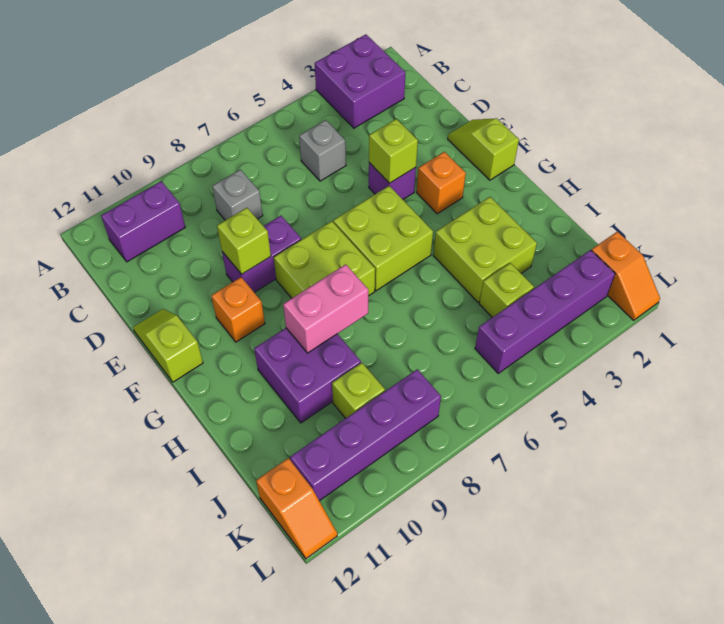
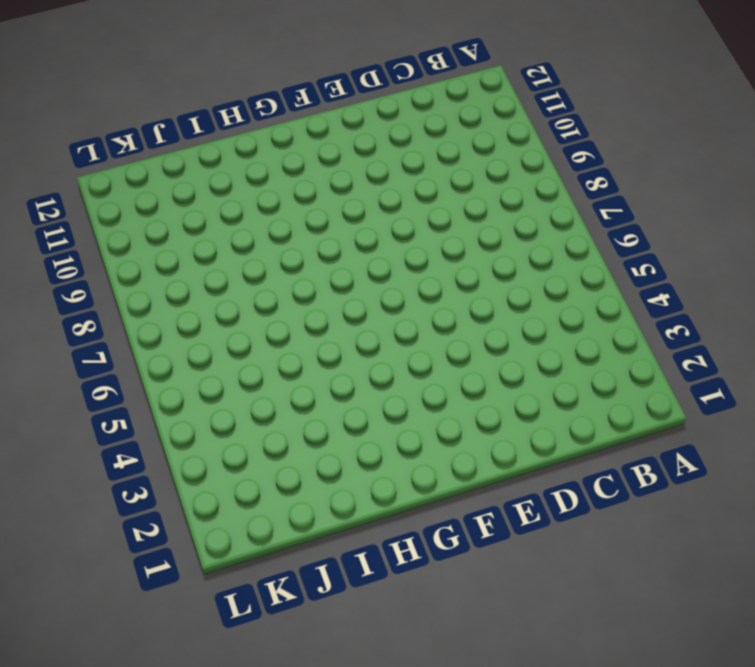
none -> purple brick A2:B3 level 1
none -> purple brick B10:B11 level 1
none -> grey brick C5 level 1

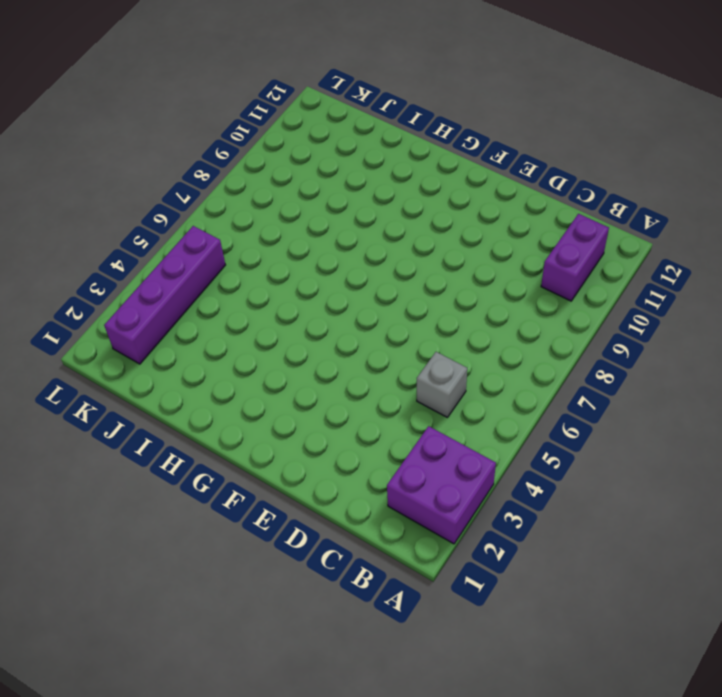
none -> grey brick C8 level 1
none -> lime slope E1:F1 level 1 top F
none -> purple brick E4 level 1

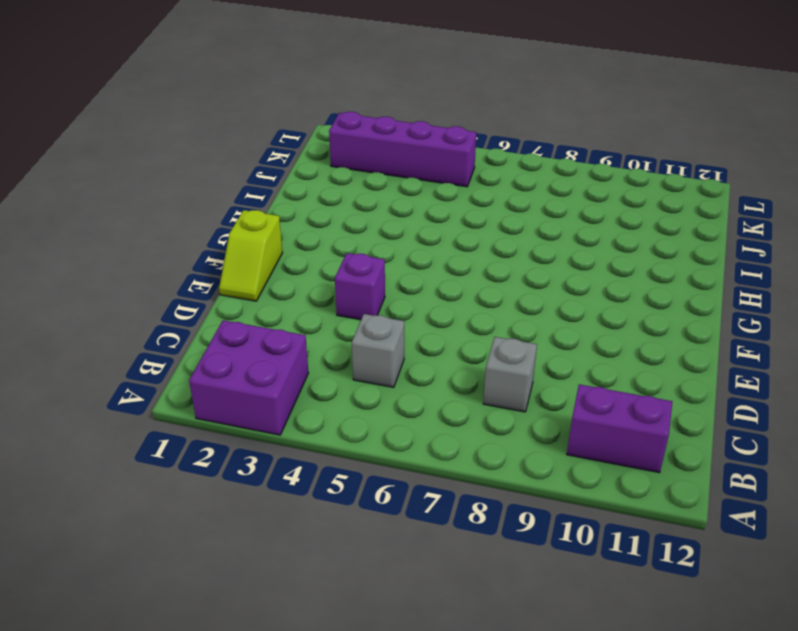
none -> purple brick E8:E9 level 1
none -> lime slope E12:F12 level 1 top F
none -> orange brick F3 level 1

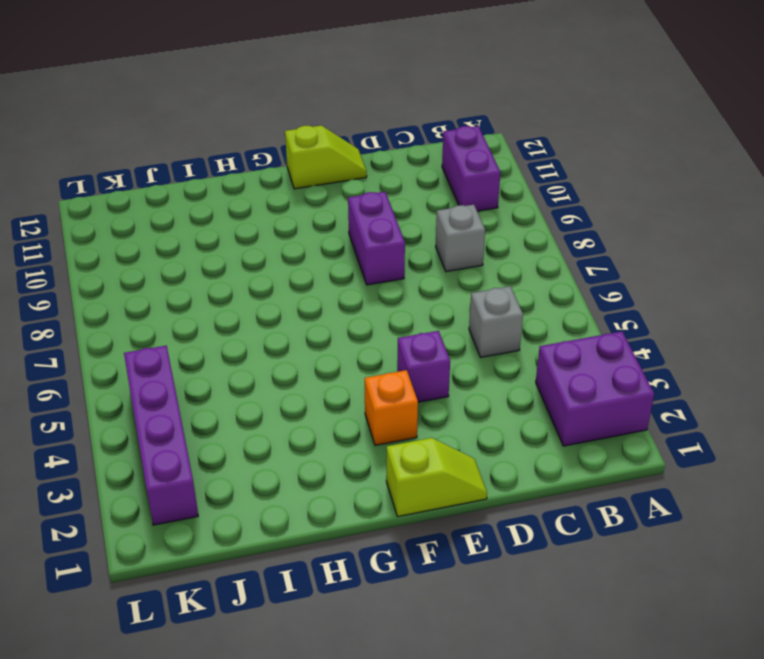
none -> lime brick F5:G6 level 1
none -> lime brick F7:G8 level 1
none -> orange brick F10 level 1

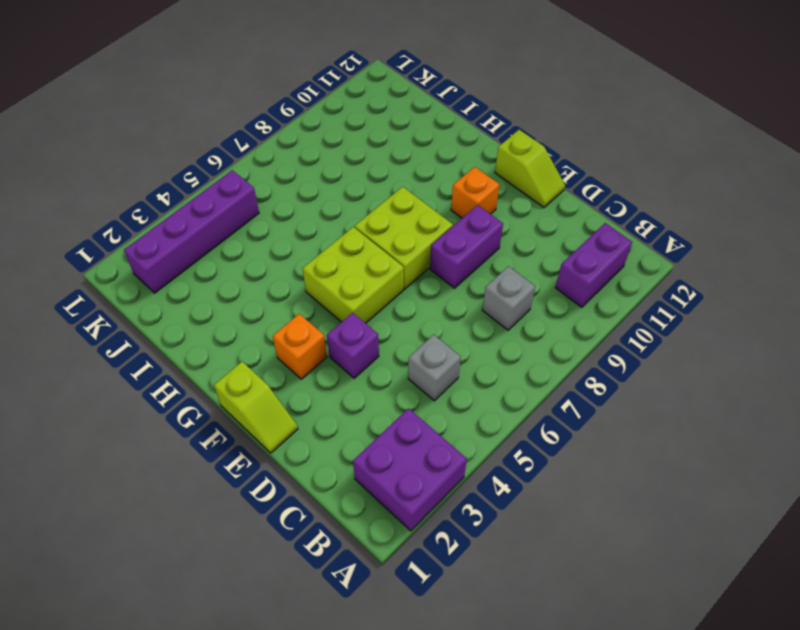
none -> lime brick H3:I4 level 1
none -> purple brick H9:I10 level 1
none -> lime brick J4 level 1

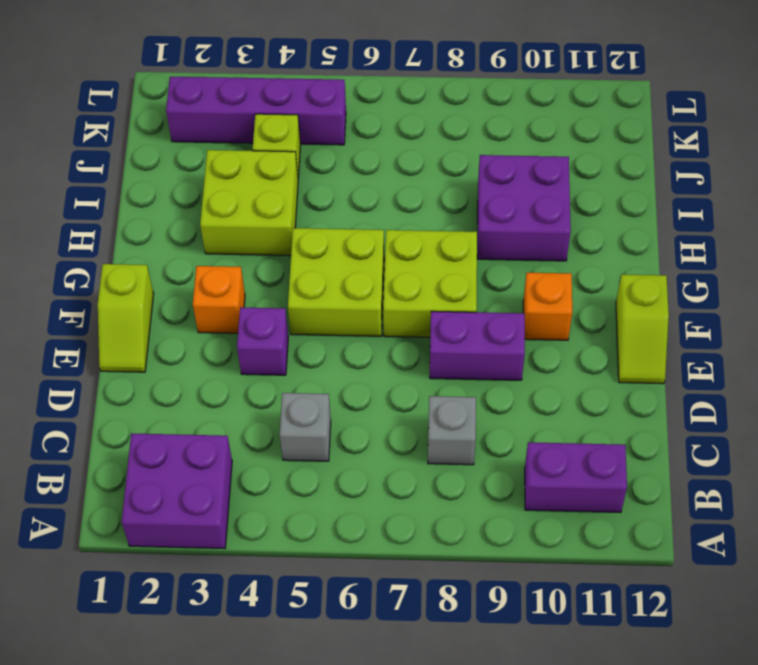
none -> lime brick J9 level 1
none -> orange slope K1:L1 level 1 top K
none -> purple brick K8:K11 level 1

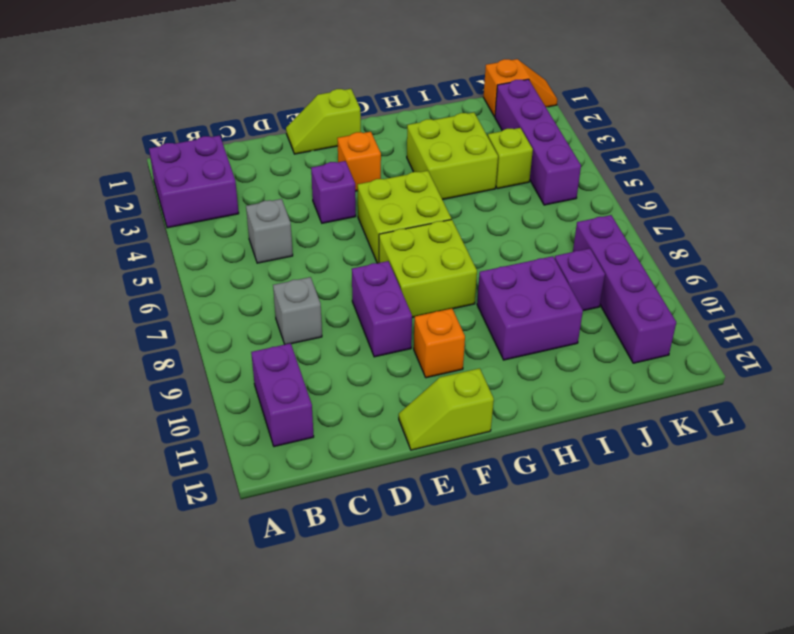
purple brick J9 level 1 -> lime brick J9 level 1
none -> orange slope K12:L12 level 1 top K
none -> lime brick E4 level 2
none -> lime brick E9 level 2

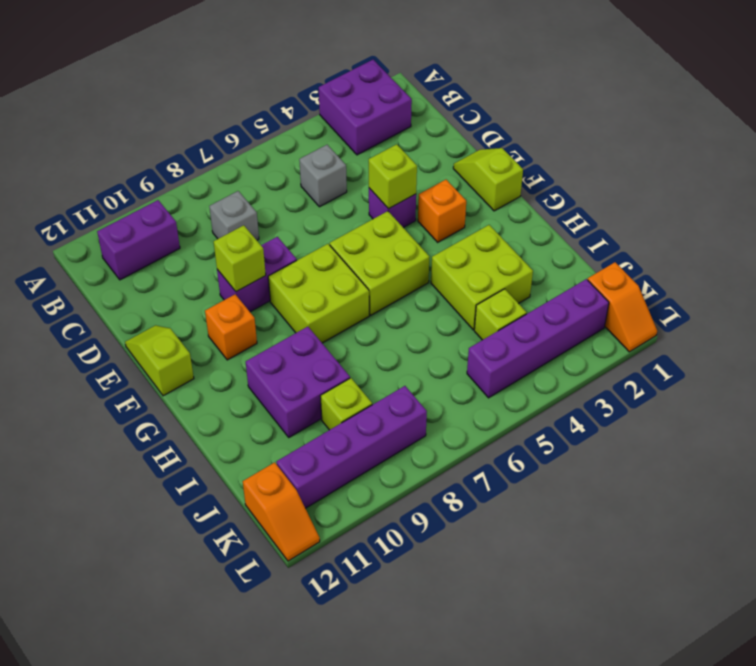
none -> pink brick H8:H9 level 2

